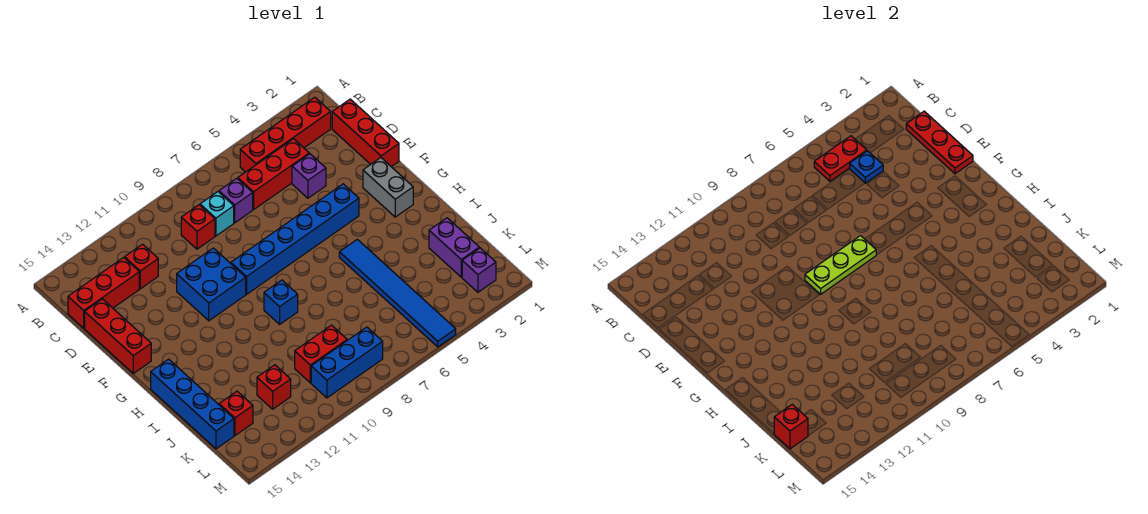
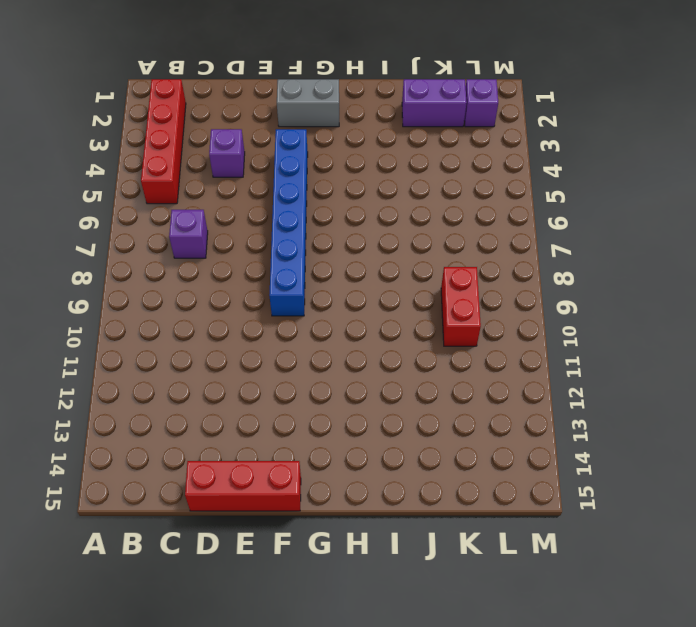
none -> red brick C1:E1 level 1
none -> red brick C4:C6 level 1
none -> cyan brick C8 level 1

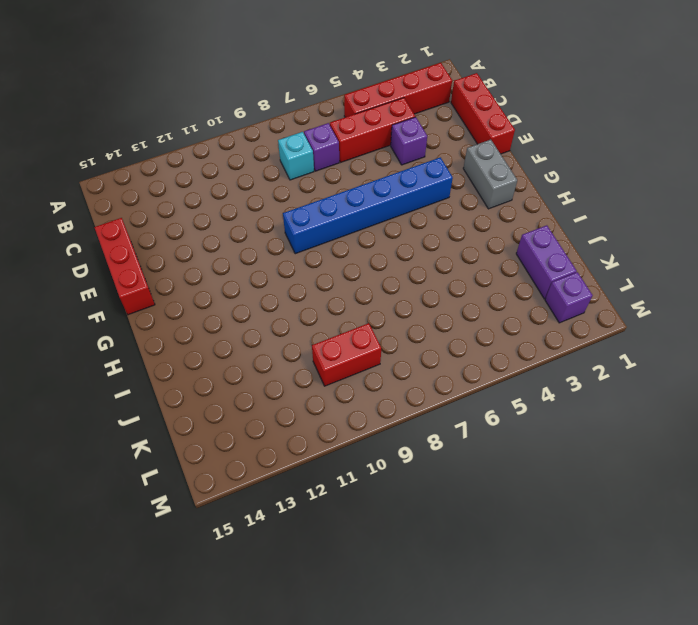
none -> red brick C9 level 1
none -> red brick C12 level 1
none -> red brick C13:C15 level 1

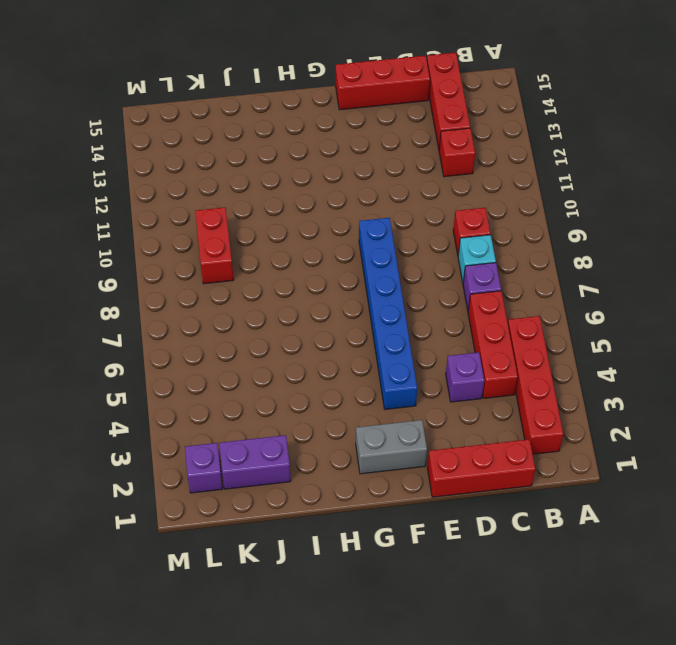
none -> blue brick E10:F11 level 1
none -> blue tile H5:M5 level 1
none -> blue brick H9 level 1

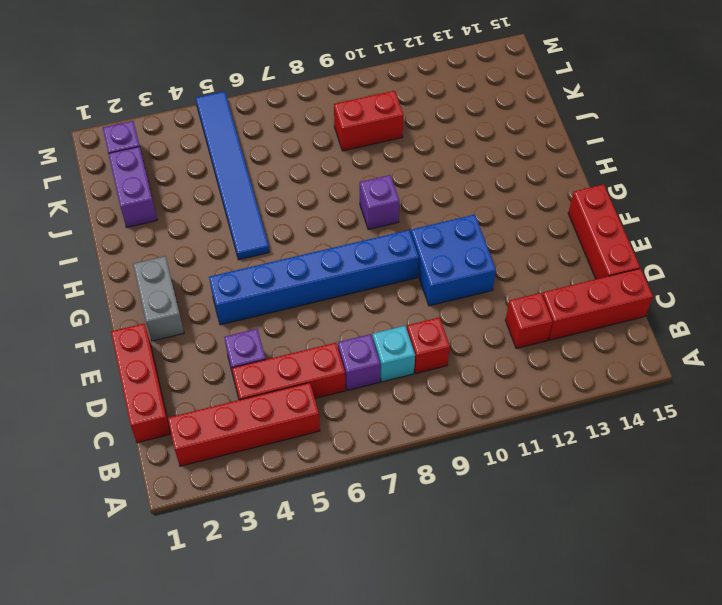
purple brick H9 level 1 -> blue brick H9 level 1
none -> blue brick H15:K15 level 1
none -> red brick K12 level 1
none -> red brick K14 level 1

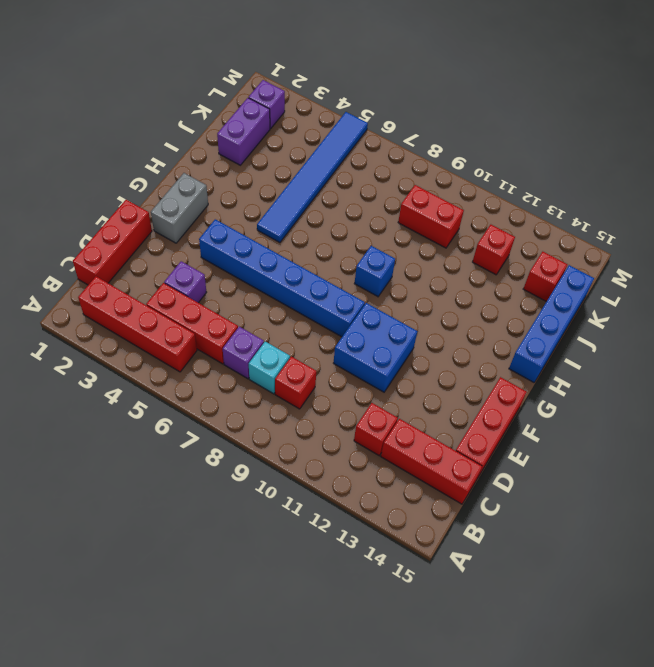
none -> blue brick L8:L10 level 1
none -> red plate B4:B5 level 2
none -> red plate C1:E1 level 2

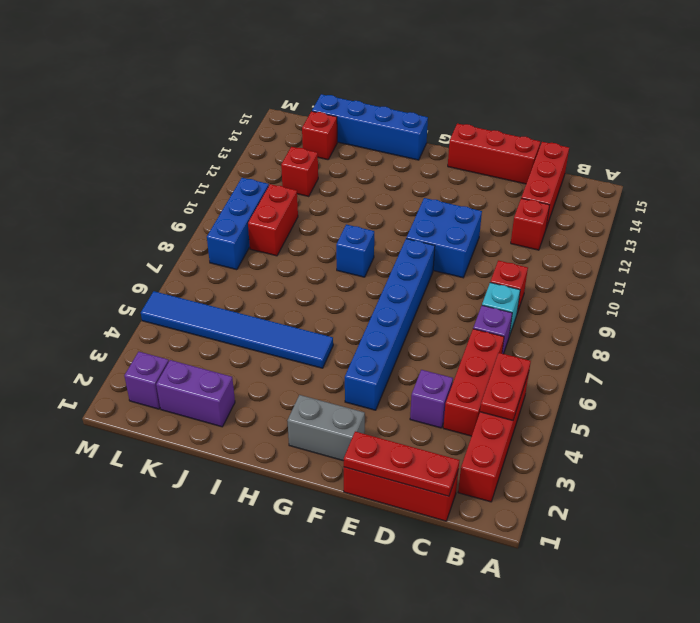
none -> blue plate C4 level 2
none -> lime plate F7:F9 level 2
none -> red brick K15 level 2

